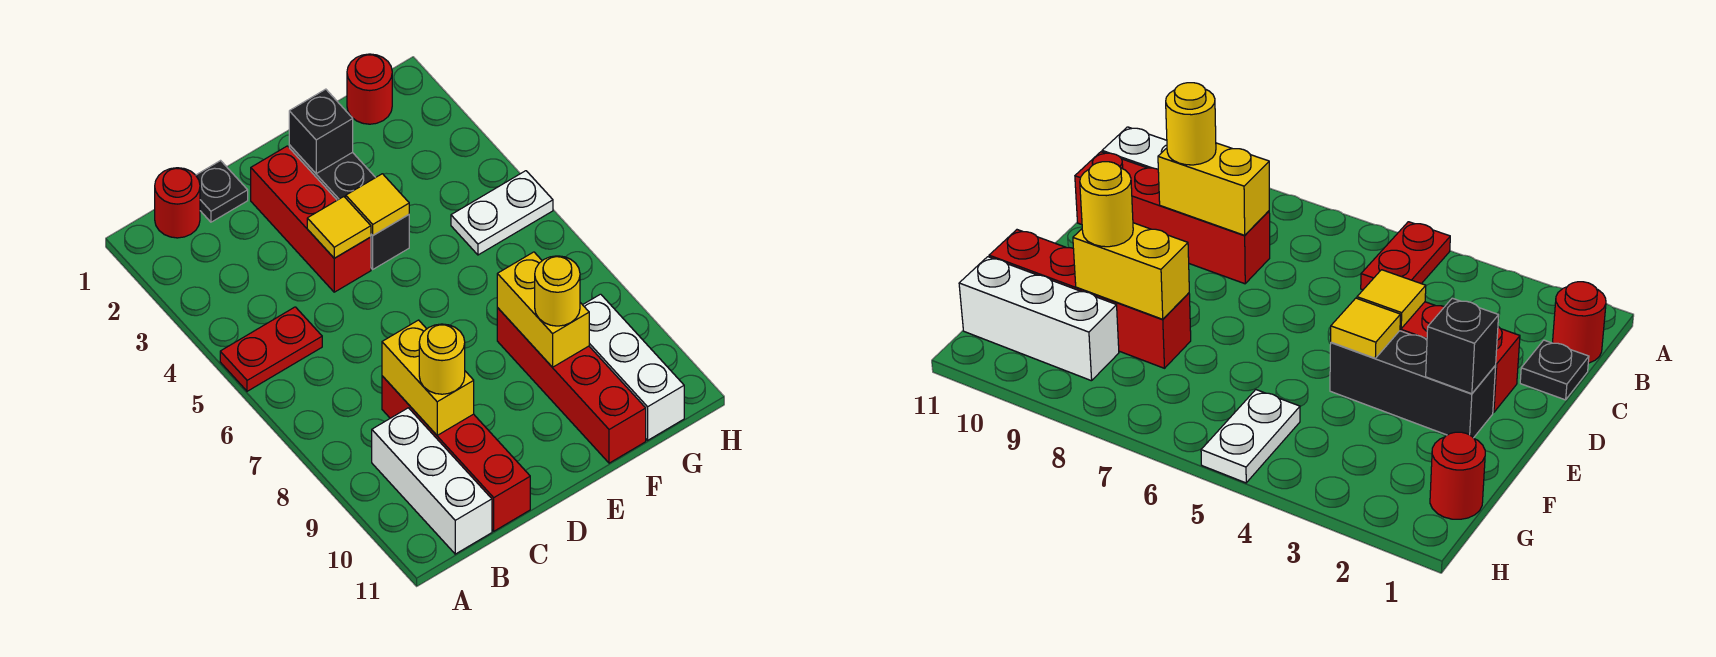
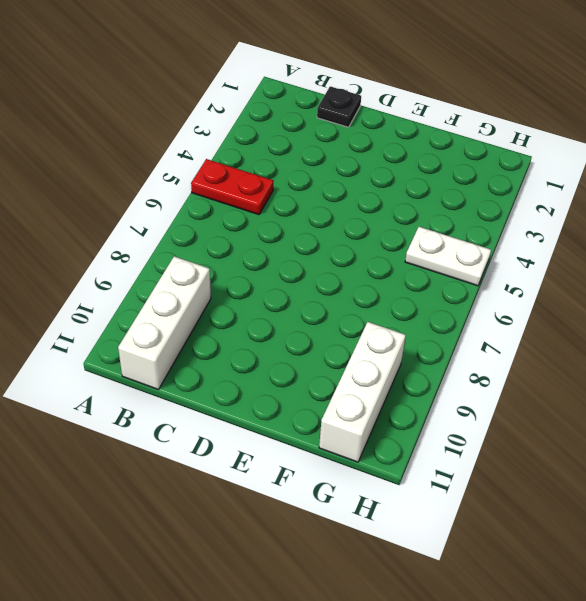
none -> red round brick B1 level 1
none -> red brick C8:C11 level 1
none -> red brick D2:D4 level 1

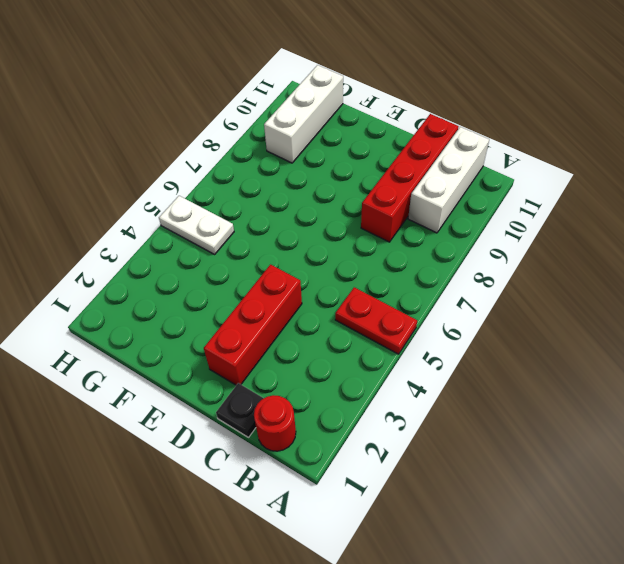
none -> black brick E2:E4 level 1
none -> red brick F8:F11 level 1
none -> red round brick G1 level 1

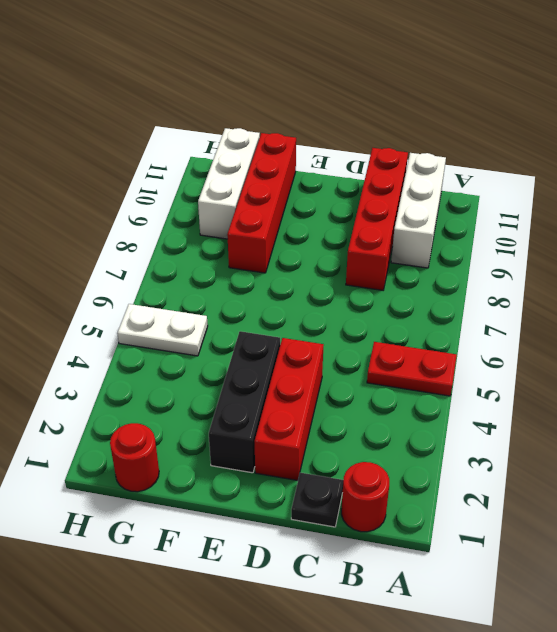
none -> yellow brick C8:C9 level 2
none -> yellow tile D4 level 2
none -> black brick E2 level 2

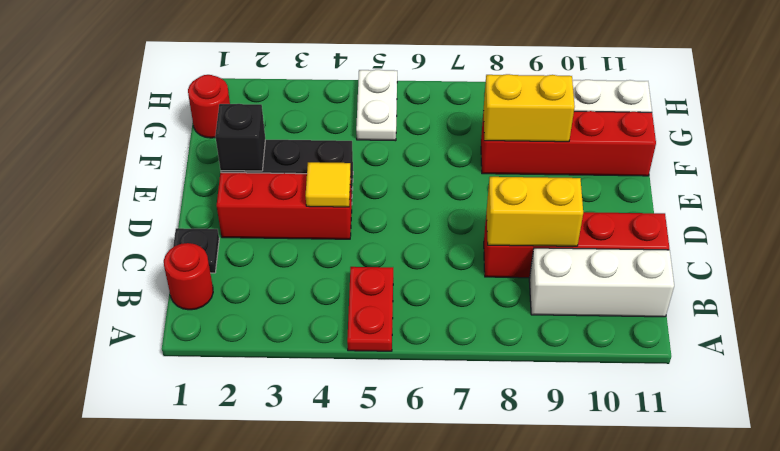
none -> yellow tile E4 level 2
none -> yellow round brick C9 level 3
none -> yellow round brick F9 level 3

